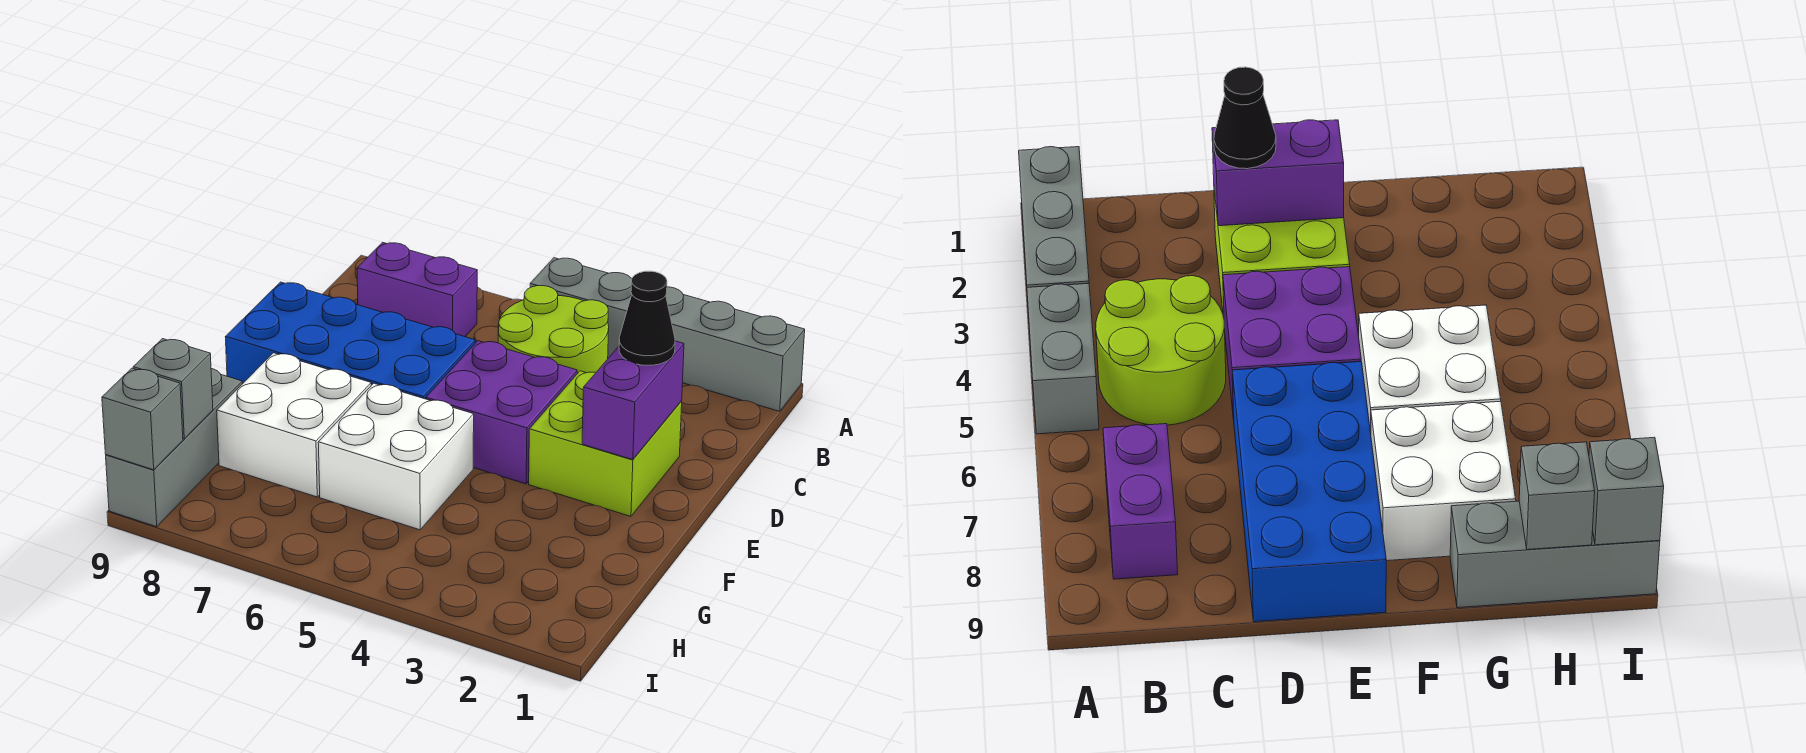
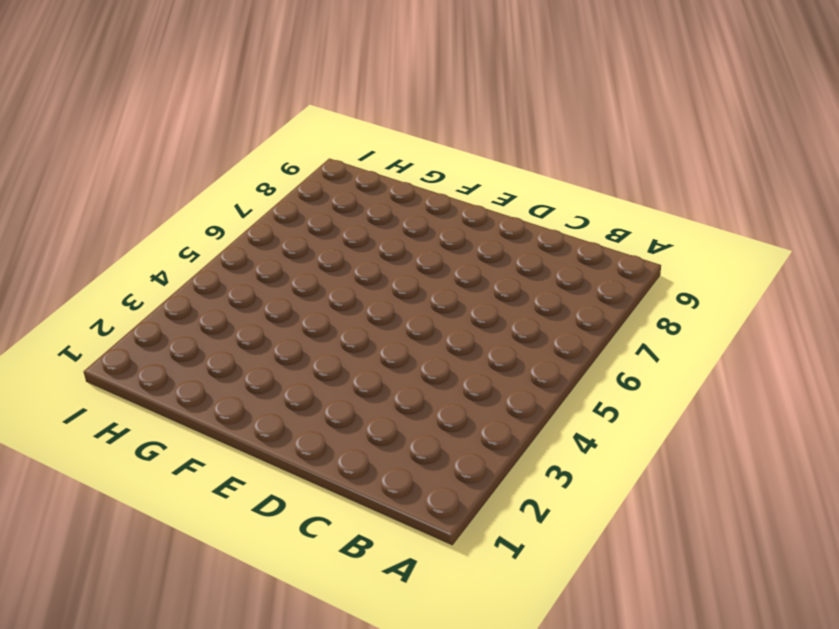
none -> grey brick A1:A3 level 1
none -> grey brick A4:A5 level 1
none -> lime round brick B4:C5 level 1

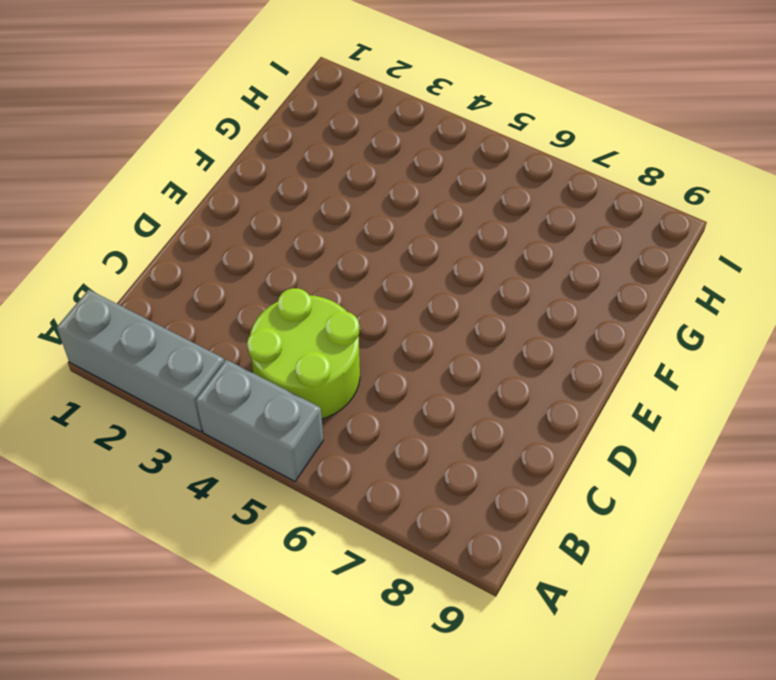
none -> purple brick B7:B8 level 1
none -> lime brick D2:E3 level 1
none -> purple brick D4:E5 level 1

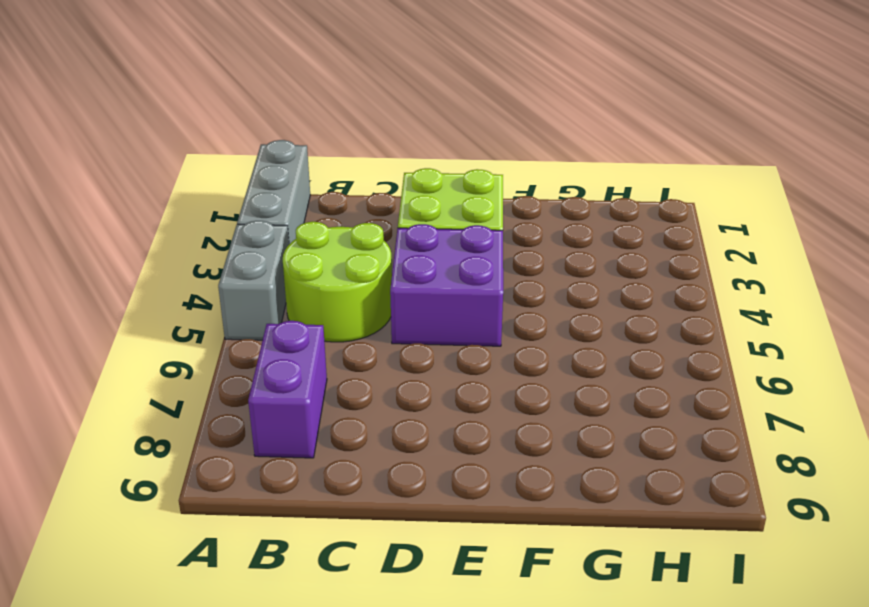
none -> blue brick D6:E9 level 1
none -> white brick F5:G6 level 1
none -> white brick F7:G8 level 1

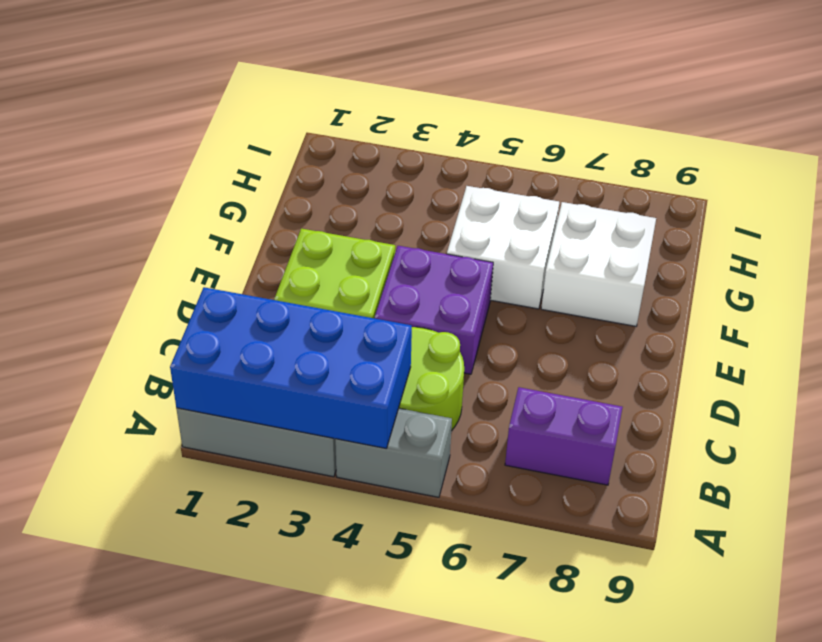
blue brick A1:B4 level 2 -> blue brick D6:E9 level 1
none -> grey brick G9:I9 level 1
none -> purple brick D2:E2 level 2
none -> grey brick H9 level 2

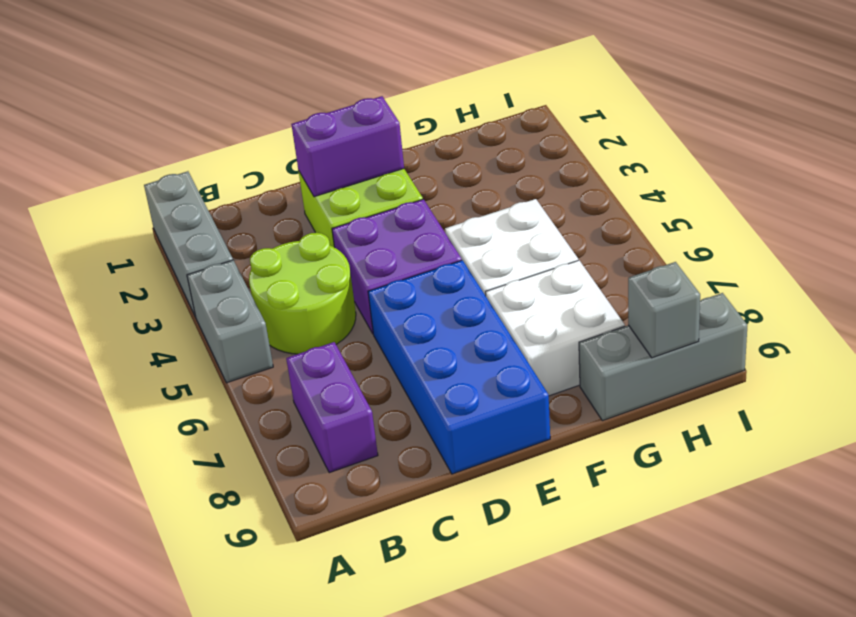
none -> grey brick I9 level 2
none -> black cone D2 level 3

